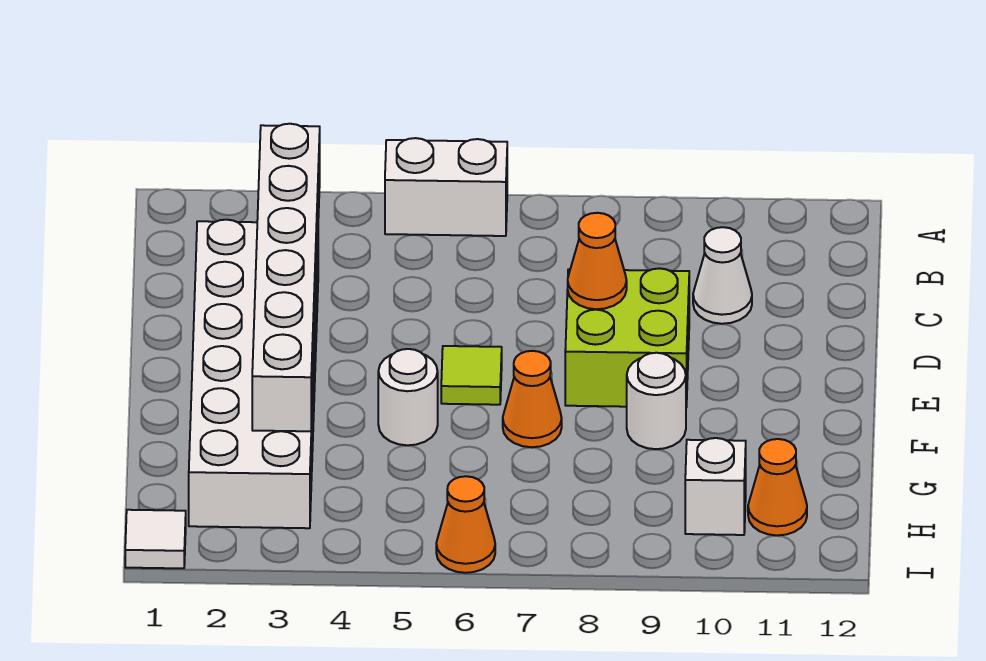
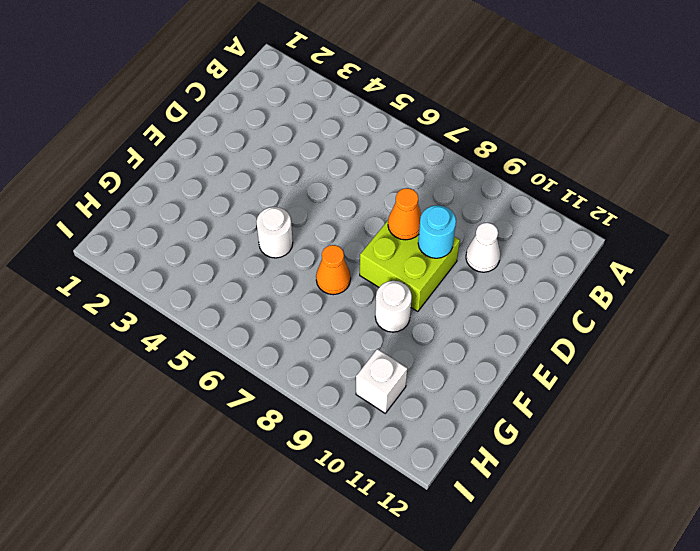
cyan round brick D9 level 2 -> none
none -> white brick A5:A6 level 1
none -> white brick C2:H3 level 1
none -> lime tile E6 level 1

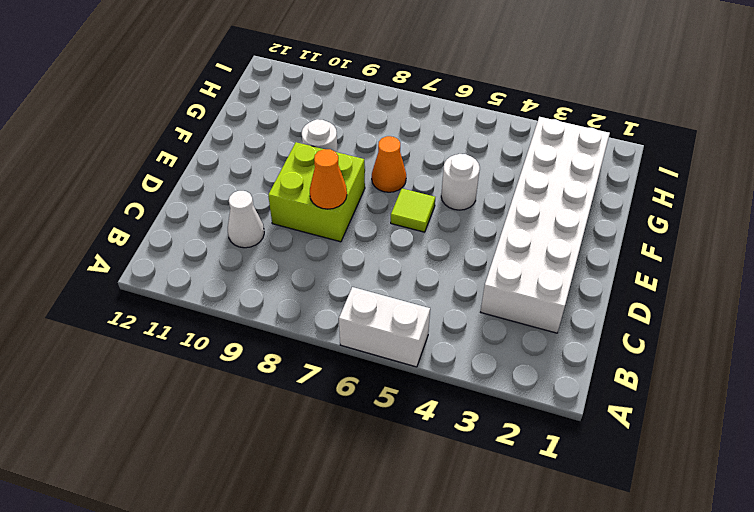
none -> white brick H10 level 1
none -> orange cone H11 level 1
none -> white tile I1 level 1

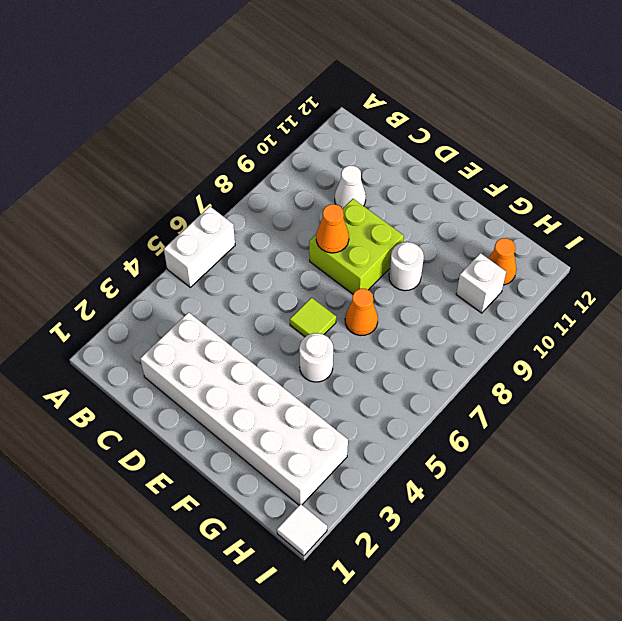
none -> orange cone I6 level 1
none -> white brick B3:G3 level 2

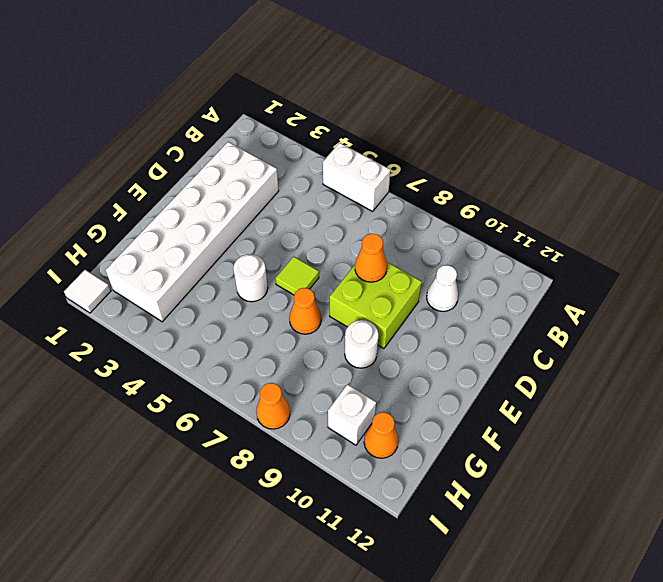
orange cone I8 level 1 -> orange cone I6 level 1
none -> white brick B3:G3 level 2

